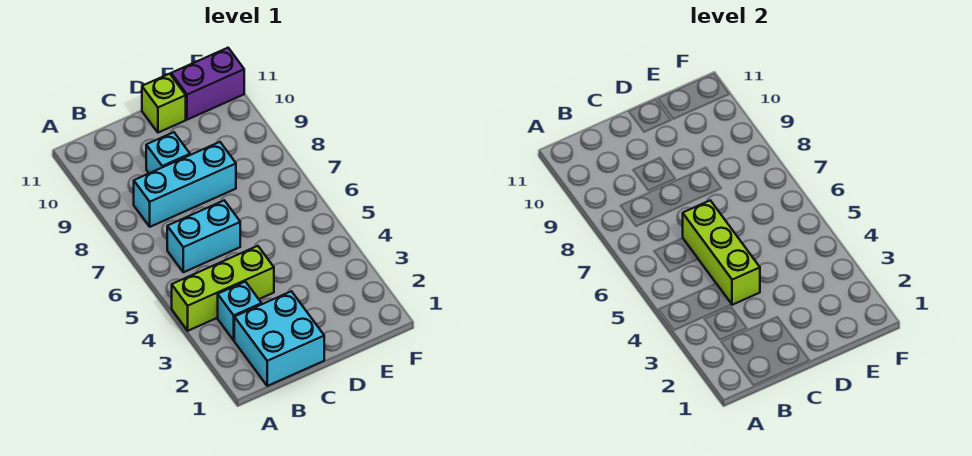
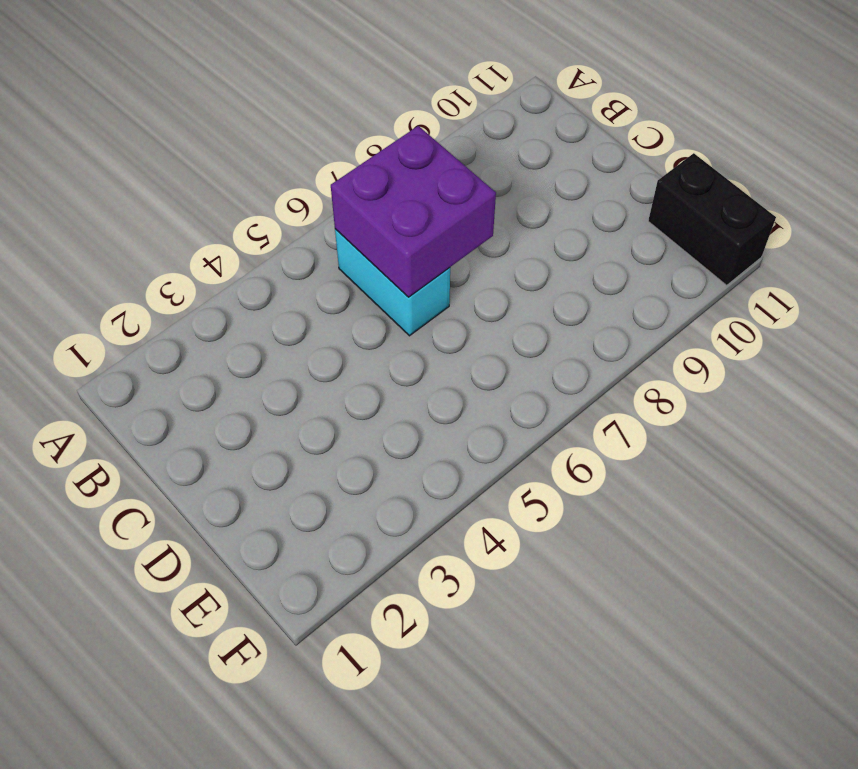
purple brick B6:C7 level 2 -> lime brick C4:C6 level 2
black brick E11:F11 level 1 -> purple brick E11:F11 level 1
none -> lime brick A4:C4 level 1
none -> cyan brick B1:C2 level 1

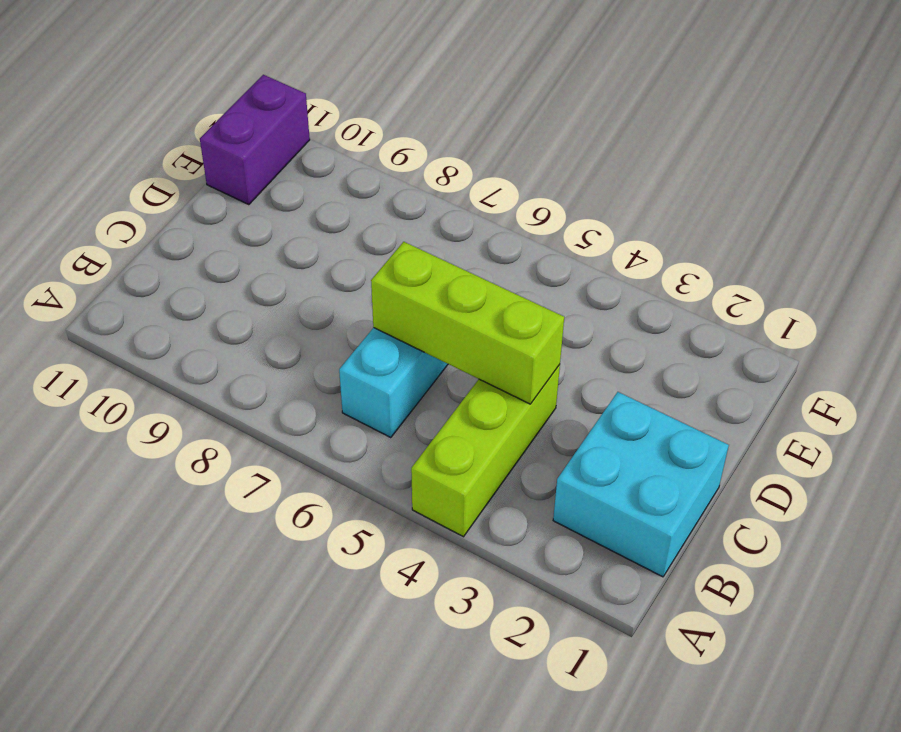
none -> cyan brick B3 level 1
none -> cyan brick B8:D8 level 1

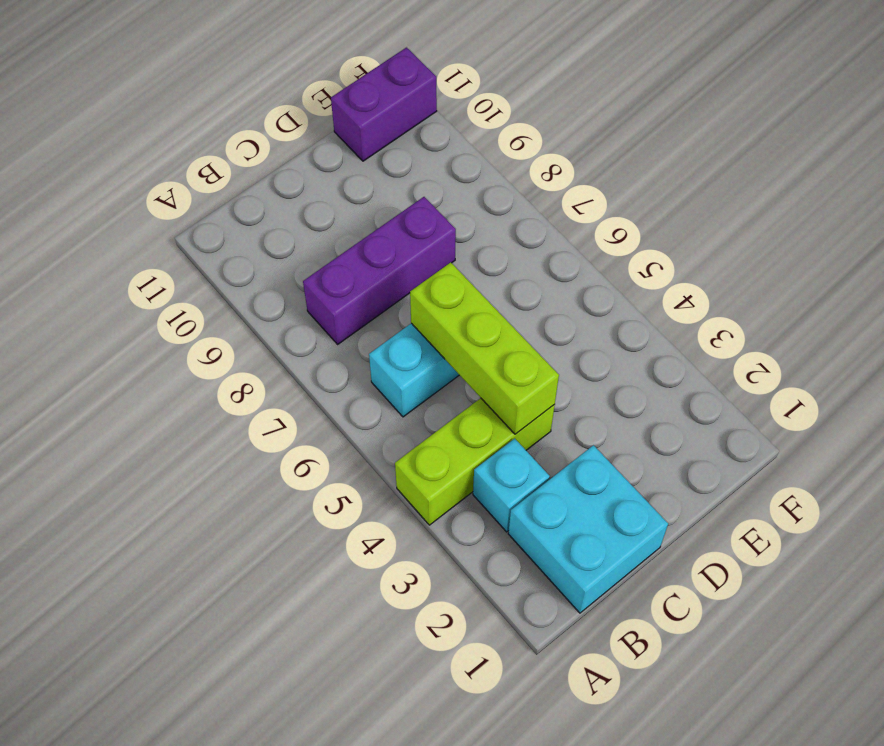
purple brick B8:D8 level 1 -> cyan brick B8:D8 level 1
none -> cyan brick C9 level 1
none -> lime brick D11 level 1

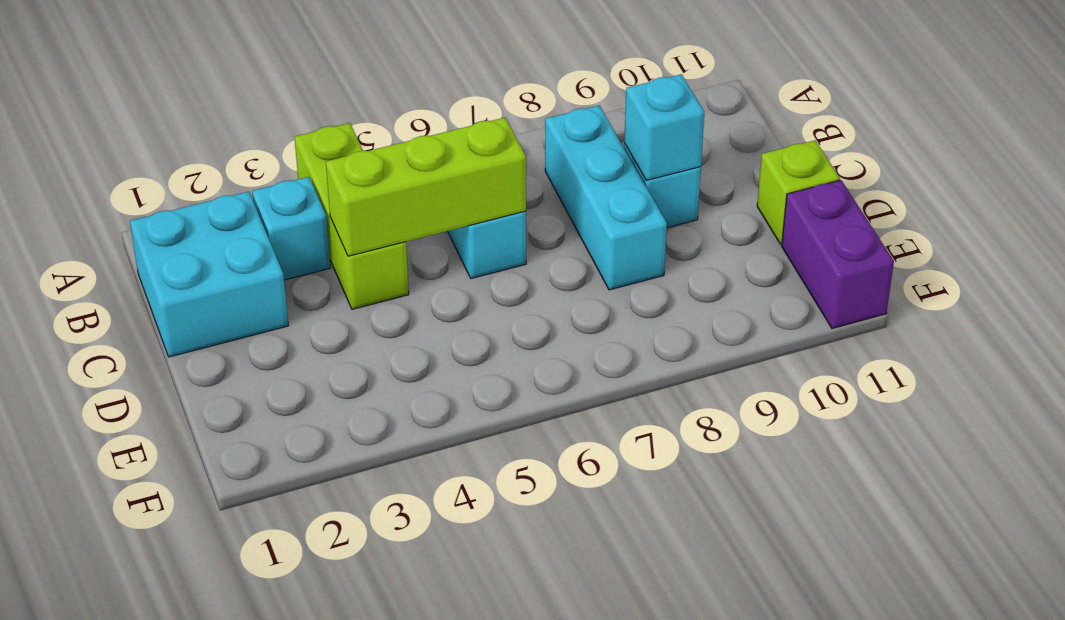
cyan brick C9 level 2 -> none

